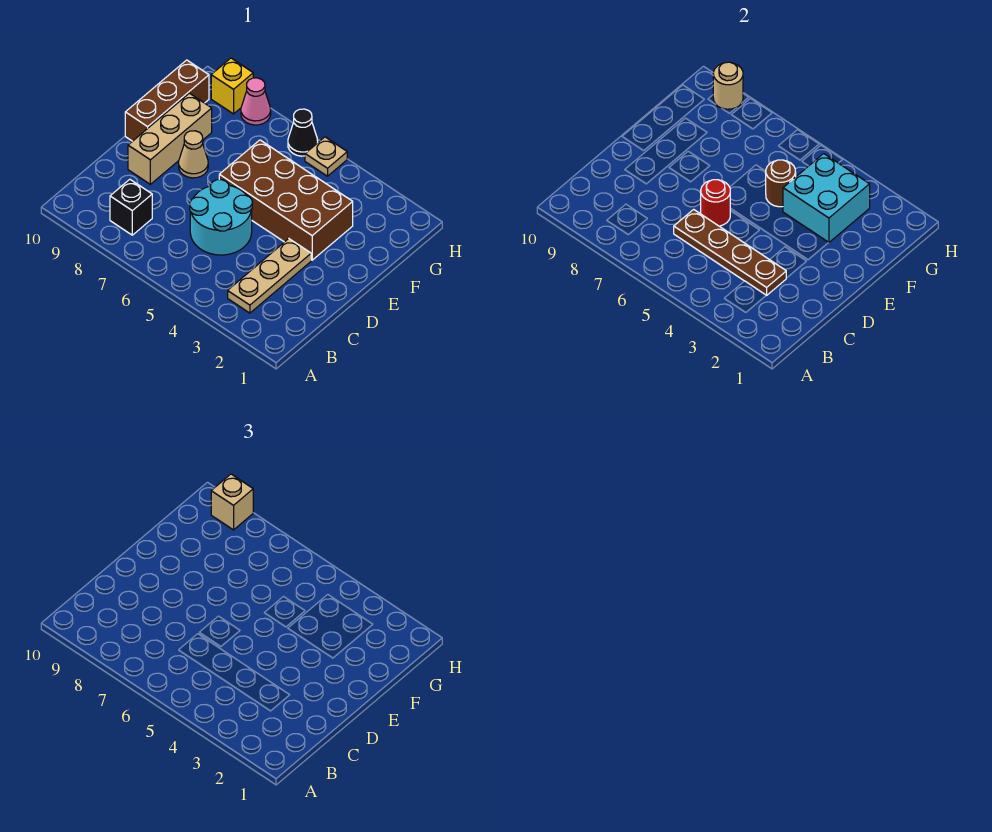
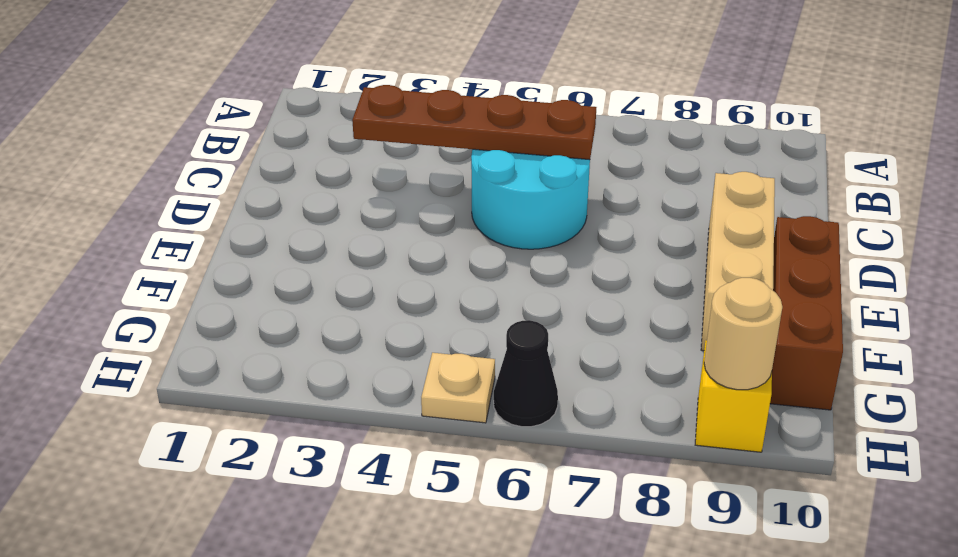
none -> tan plate B3:D3 level 1
none -> black brick B8 level 1
none -> brown brick E3:F6 level 1

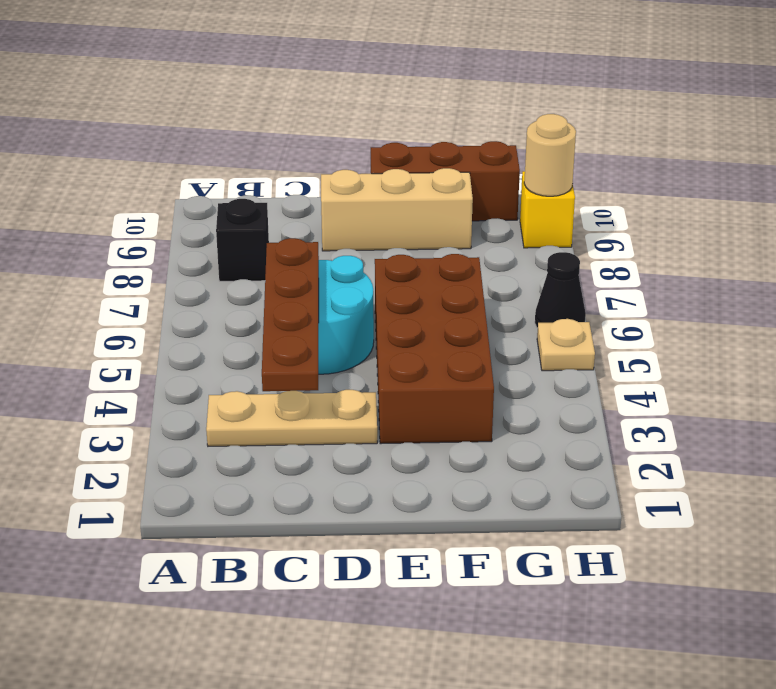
none -> tan cone E8 level 1
none -> pink cone H8 level 1
none -> red round brick D6 level 2

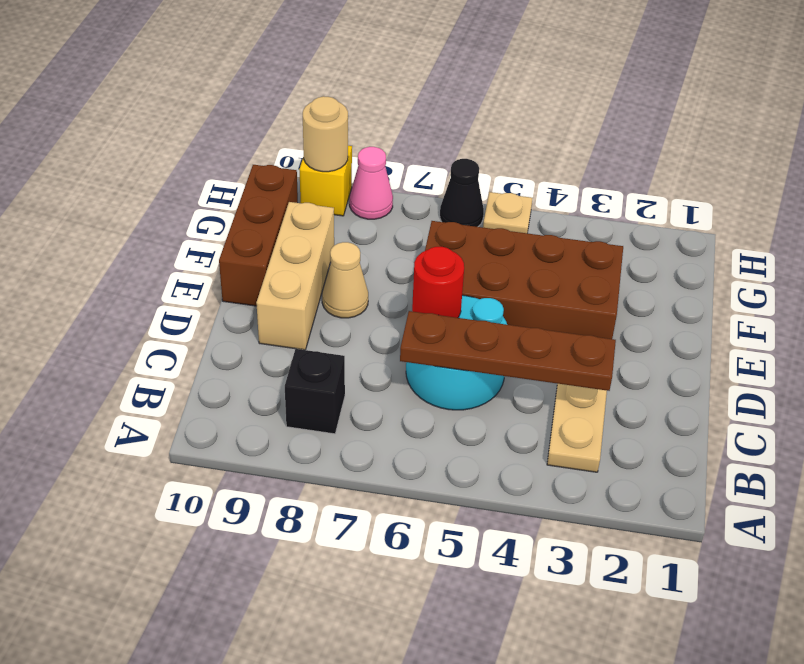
none -> cyan brick F3:G4 level 2
none -> brown round brick F5 level 2
none -> tan brick H9 level 3

